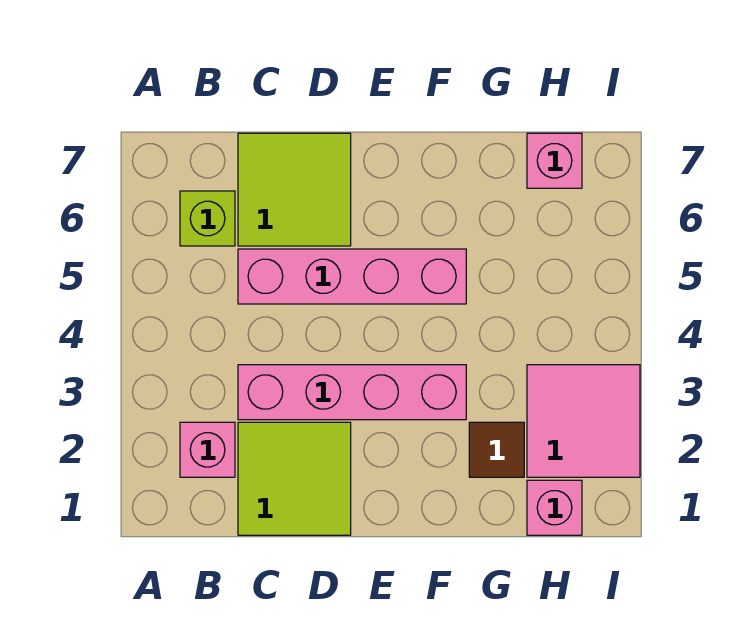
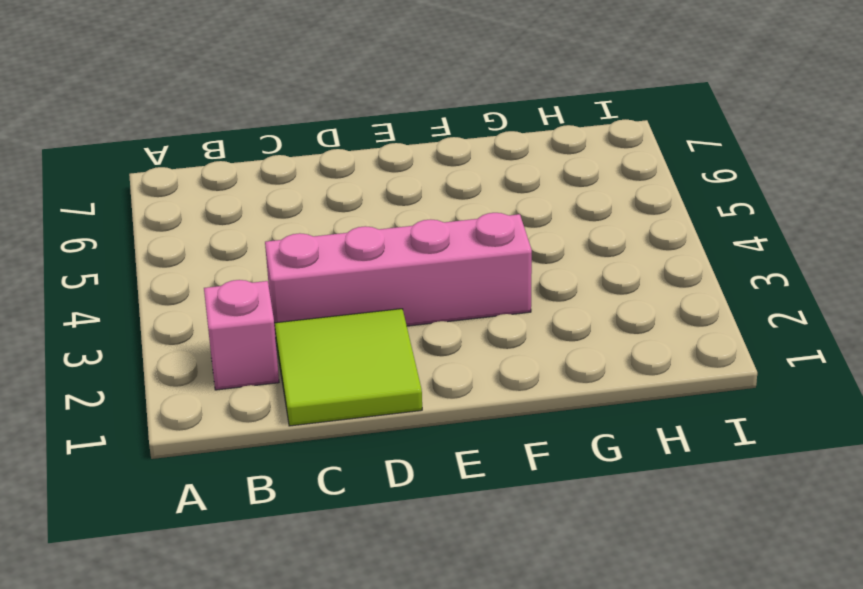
none -> lime brick B6 level 1
none -> pink brick C5:F5 level 1

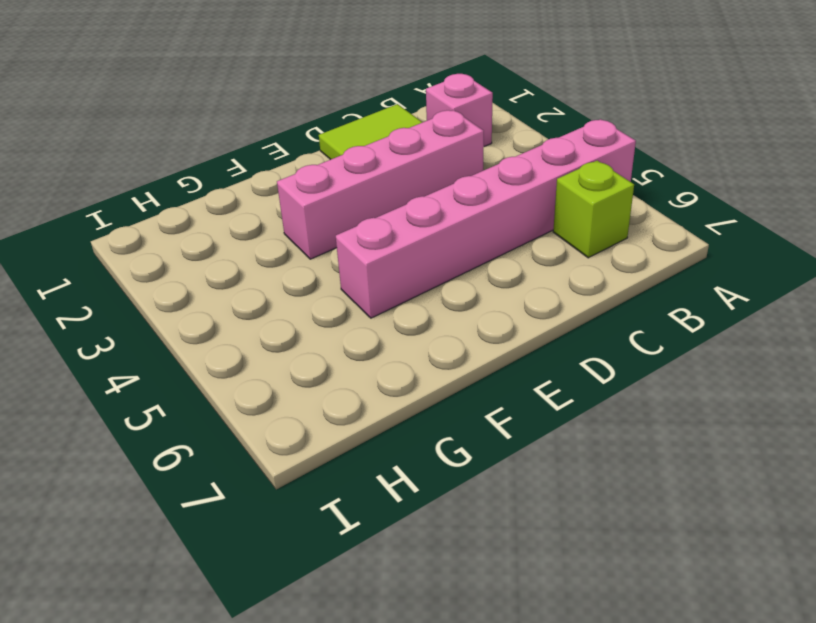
pink brick A5:F5 level 1 -> pink brick C5:F5 level 1
none -> lime tile C6:D7 level 1
none -> brown tile G2 level 1

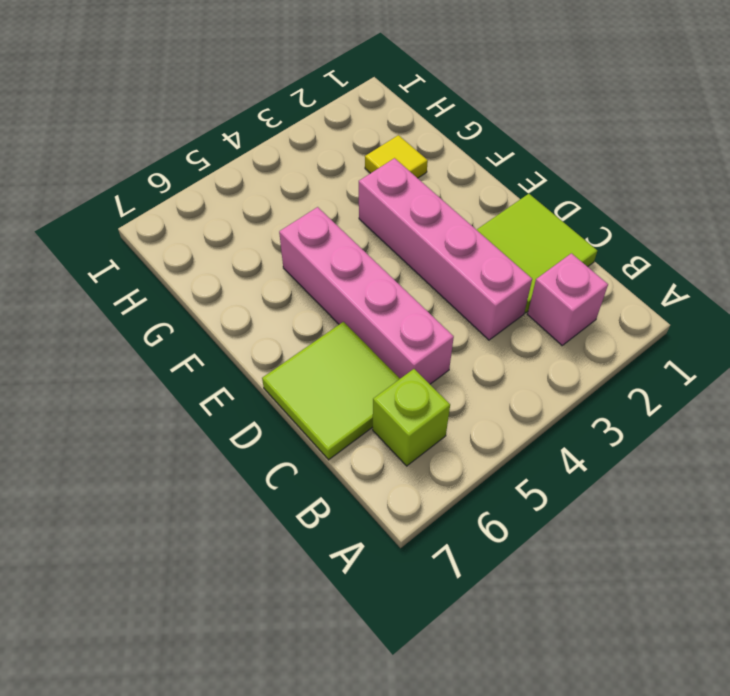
yellow tile G2 level 1 -> brown tile G2 level 1
none -> pink brick H1 level 1
none -> pink tile H2:I3 level 1

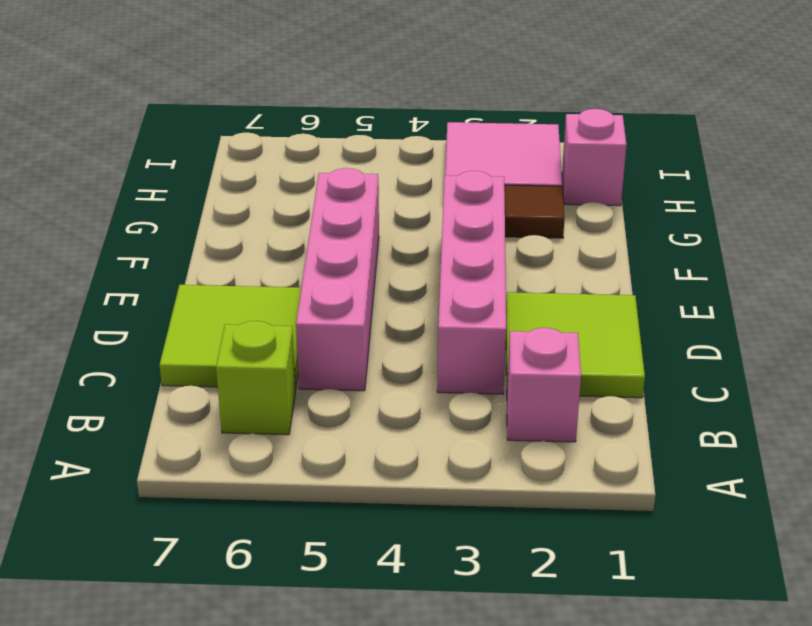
none -> pink brick H7 level 1

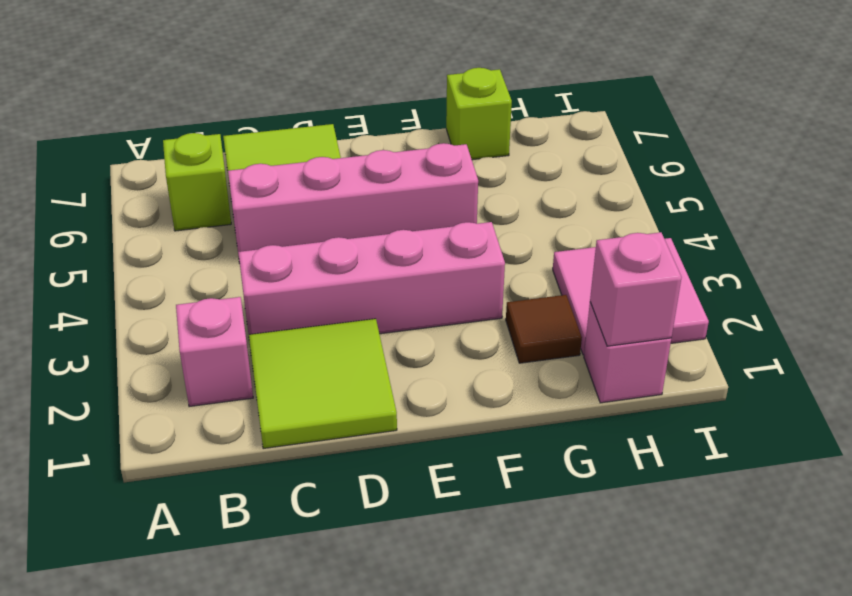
lime brick G7 level 1 -> none
pink brick H1 level 2 -> pink brick H7 level 1

